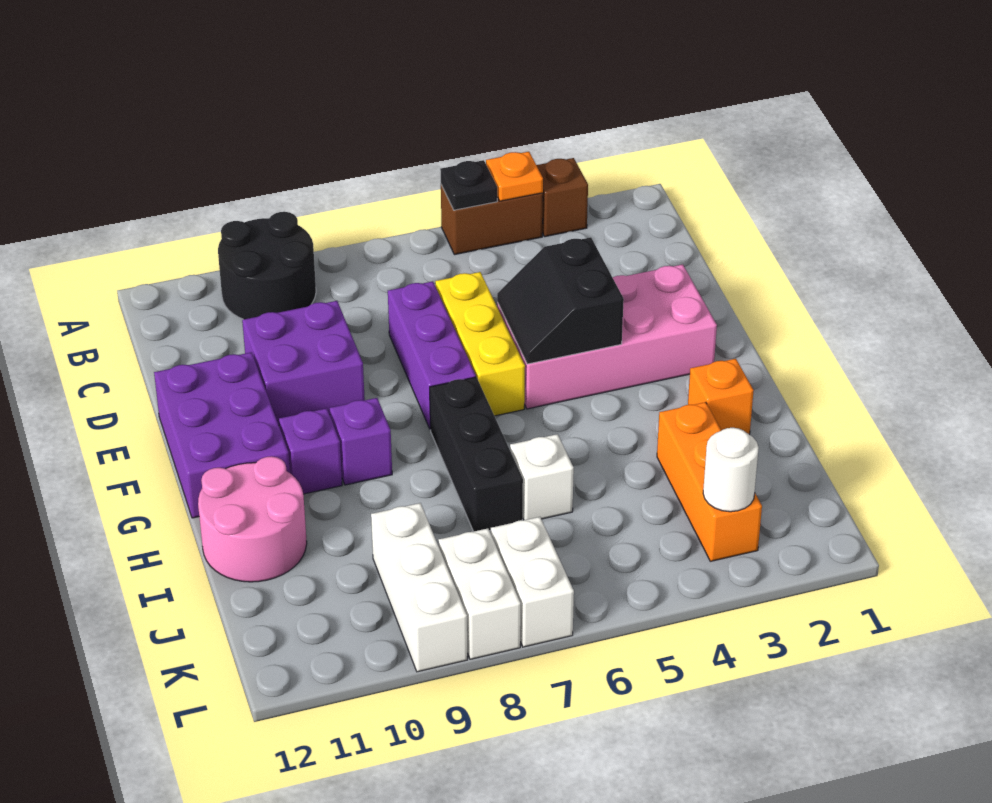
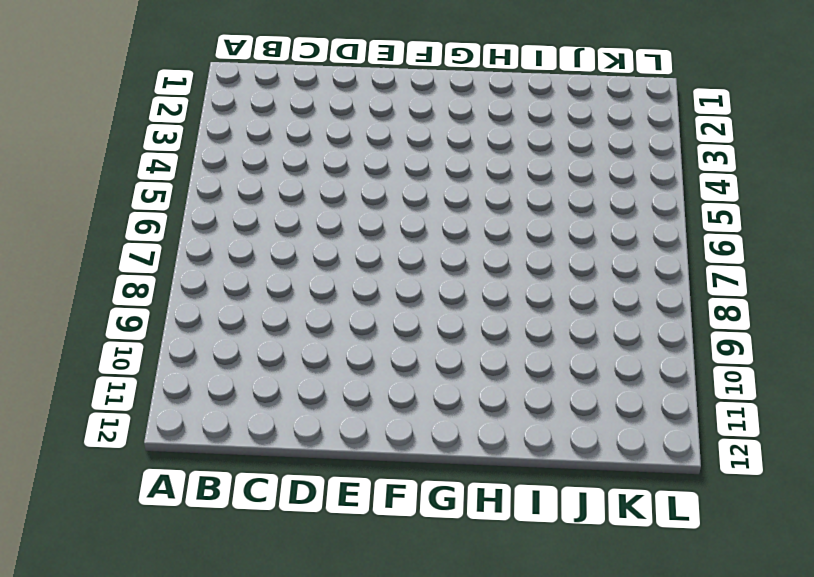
none -> brown brick A3 level 1
none -> brown brick A4:A5 level 1
none -> black round brick A9:B10 level 1

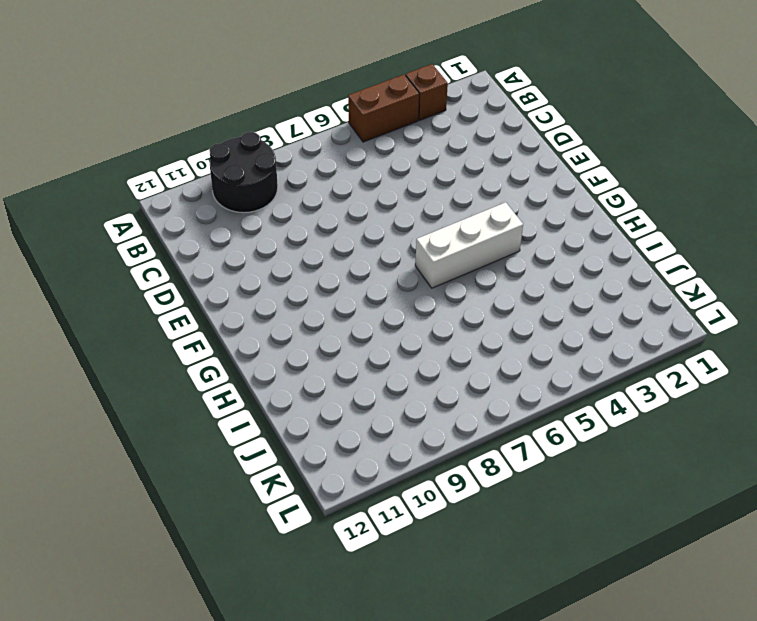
white brick G4:G6 level 1 -> white brick J9:L9 level 1
none -> yellow brick D6:F6 level 1
none -> purple brick D7:F7 level 1
none -> purple brick D9:E10 level 1

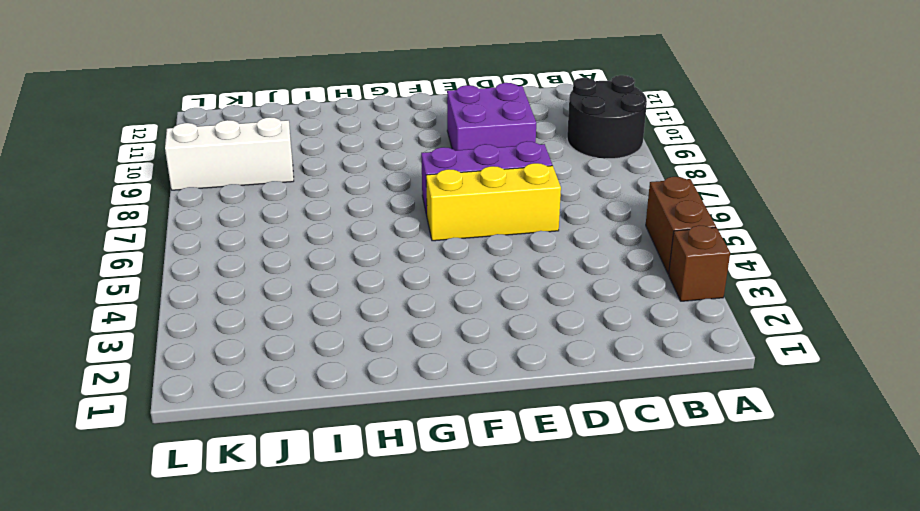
none -> pink brick E2:F5 level 1
none -> purple brick E11:G12 level 1
none -> black brick G7:I7 level 1

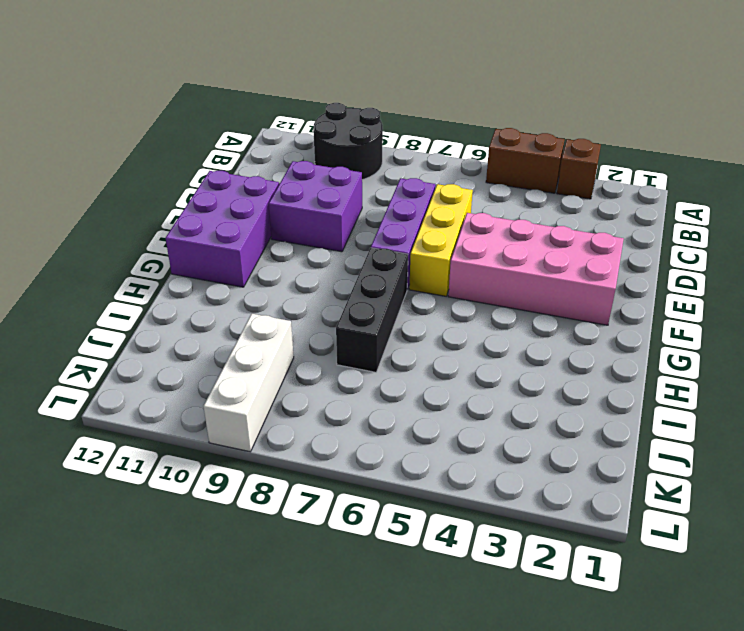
none -> purple brick G9 level 1
none -> purple brick G10 level 1
none -> orange brick H2 level 1

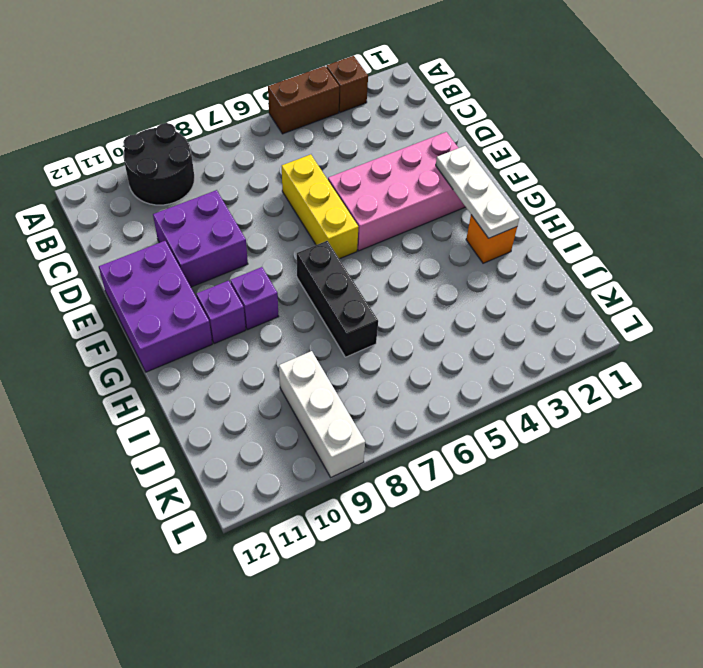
white plate F2:H2 level 2 -> none
none -> purple brick D7:F7 level 1
none -> pink round brick H11:I12 level 1
none -> orange brick I3:K3 level 1

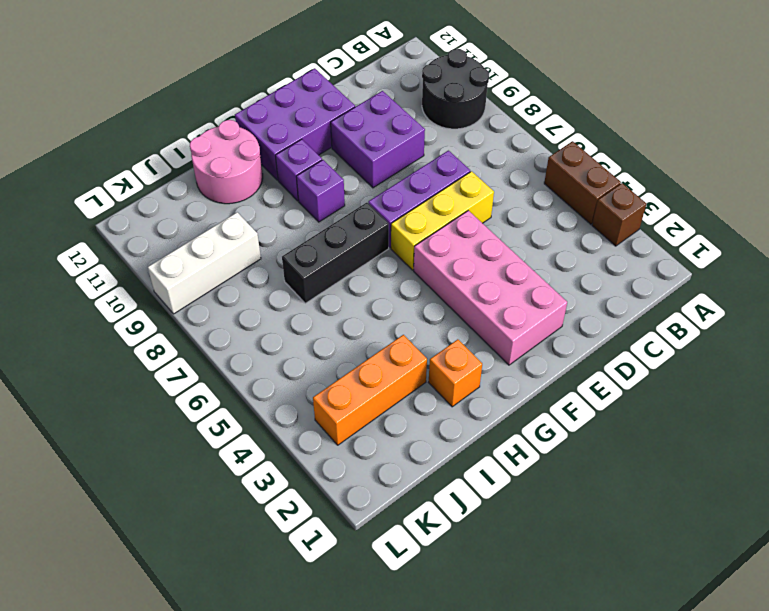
none -> white brick I6 level 1
none -> white brick K7:L7 level 1
none -> white brick K8:L8 level 1

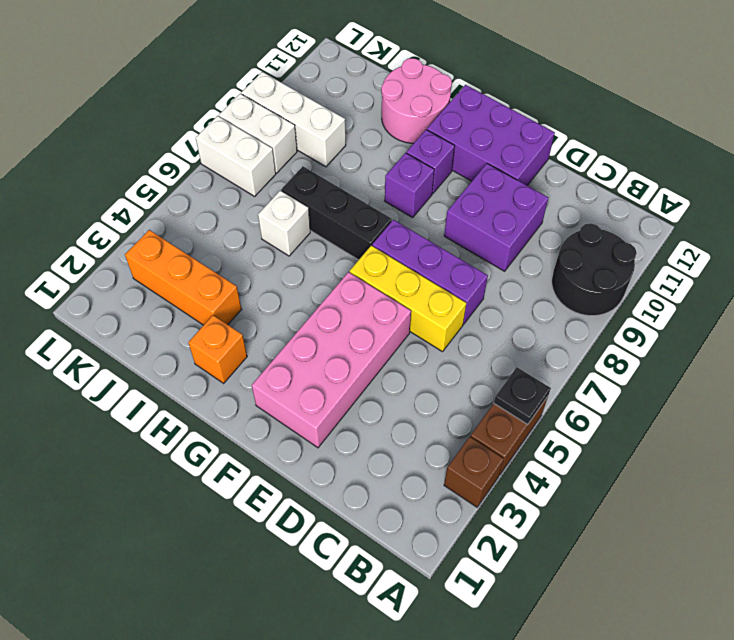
none -> orange plate A4 level 2
none -> black slope E4:F5 level 2 top 4
none -> white round brick K3 level 2

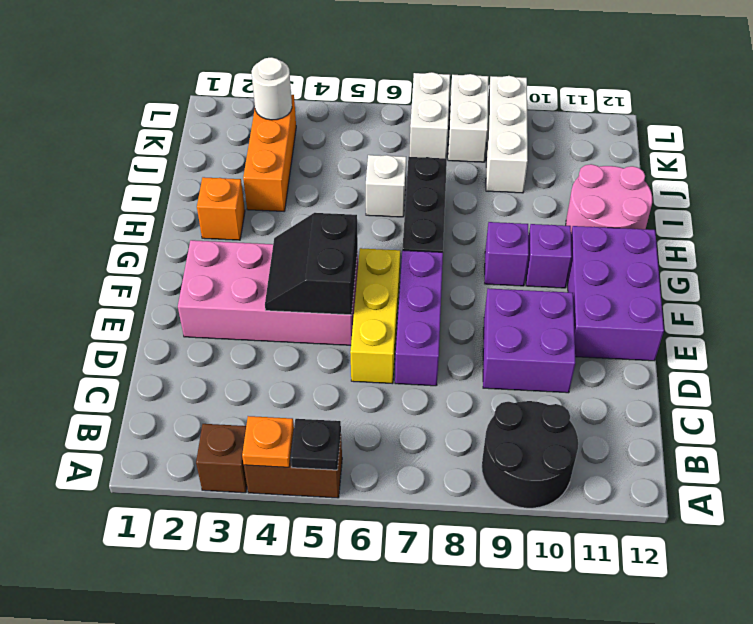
black slope E4:F5 level 2 top 5 -> black slope E4:F5 level 2 top 4

